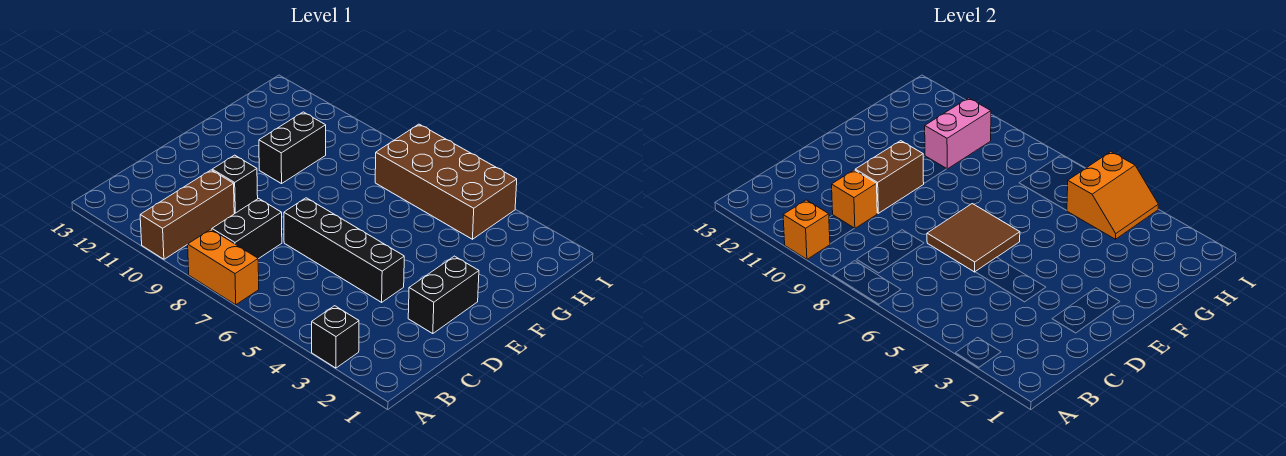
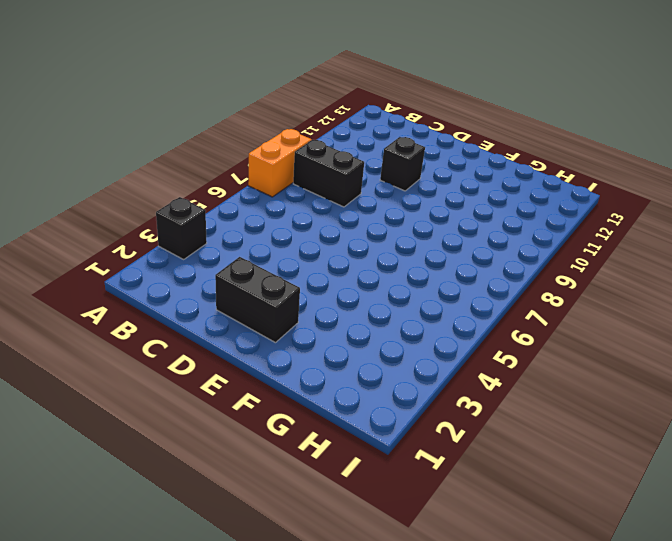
none -> brown brick A10:C10 level 1
none -> black brick D4:D7 level 1
none -> black brick F10:G10 level 1

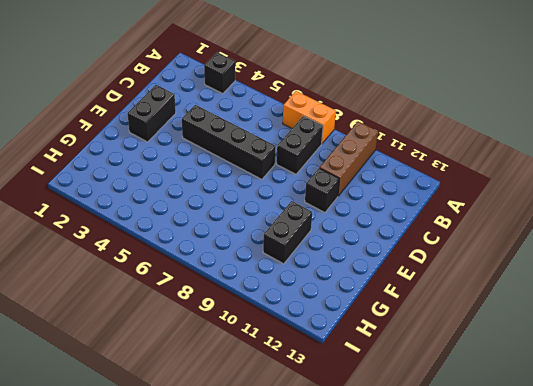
none -> brown brick H4:I7 level 1
none -> orange brick A10 level 2
none -> orange brick C10 level 2

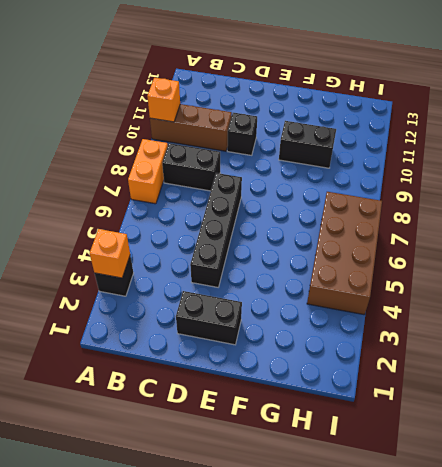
orange brick A3 level 2 -> orange brick C10 level 2
none -> brown tile D6:E7 level 2
none -> brown brick D10:E10 level 2
none -> pink brick G10:H10 level 2

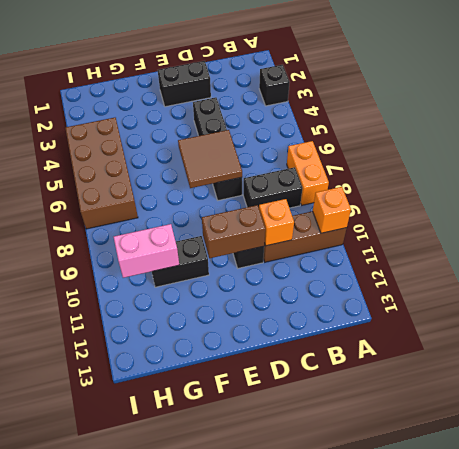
none -> orange slope H4:I5 level 2 top 5

